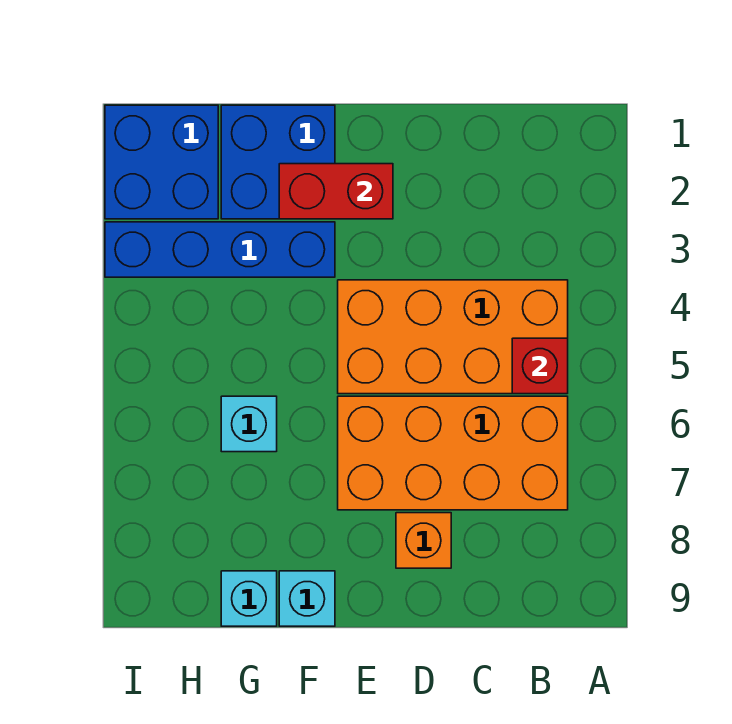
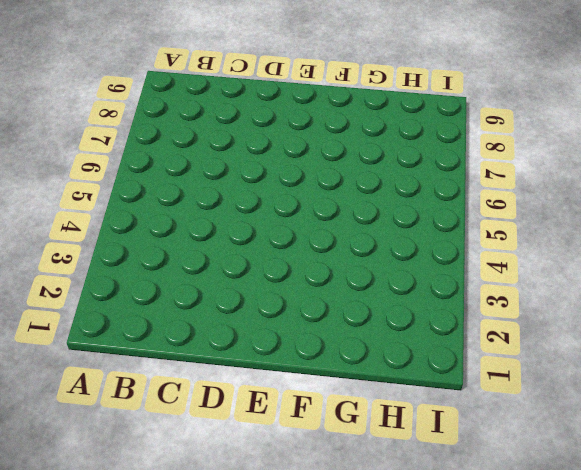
none -> orange brick B4:E5 level 1
none -> orange brick B6:E7 level 1

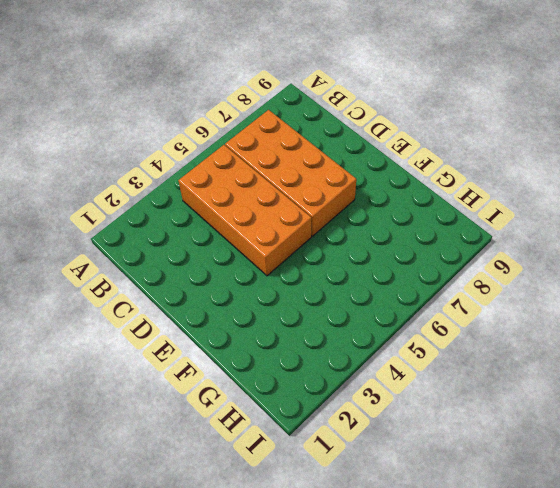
none -> orange brick D8 level 1
none -> blue brick F1:G2 level 1

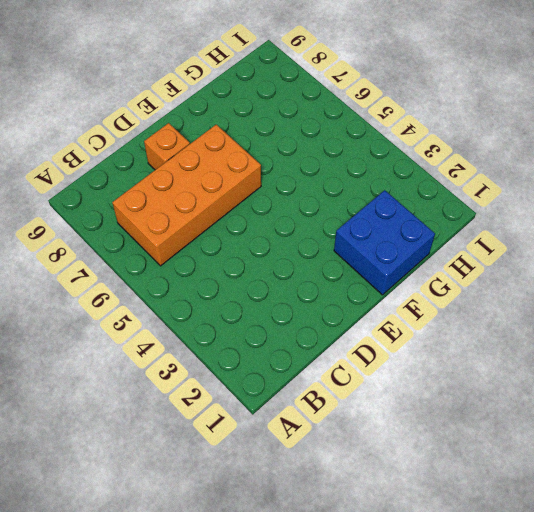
none -> orange brick B4:E5 level 1
none -> blue brick F3:I3 level 1

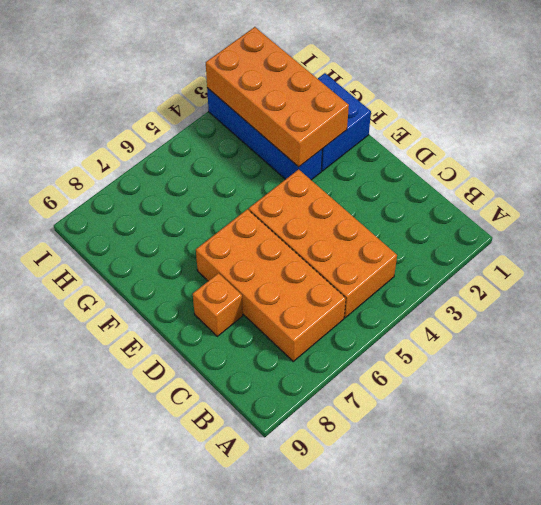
orange brick F2:I3 level 2 -> red brick E2:F2 level 2
none -> cyan brick F9 level 1
none -> cyan brick G6 level 1

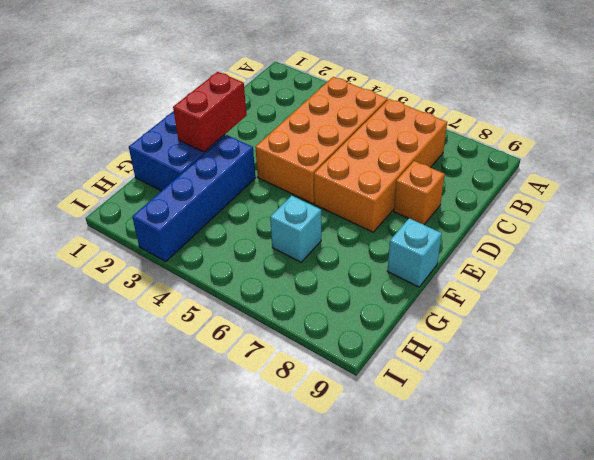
none -> cyan brick G9 level 1
none -> blue brick H1:I2 level 1

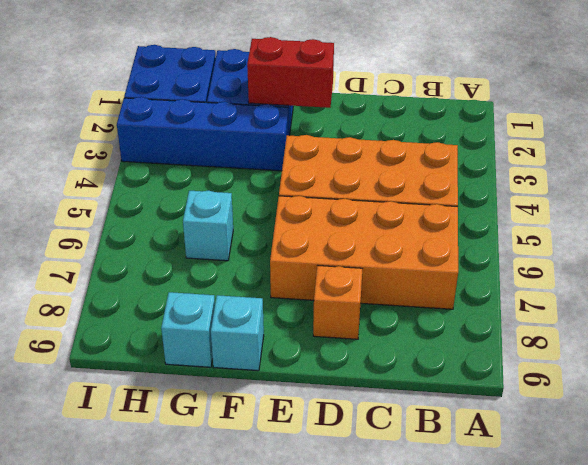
none -> red brick B5 level 2

